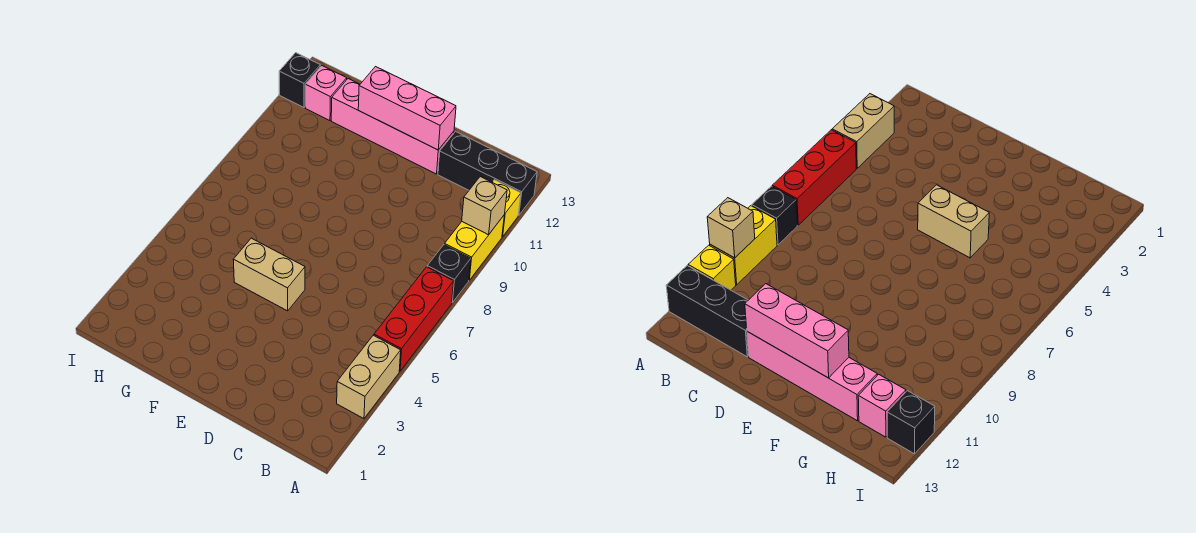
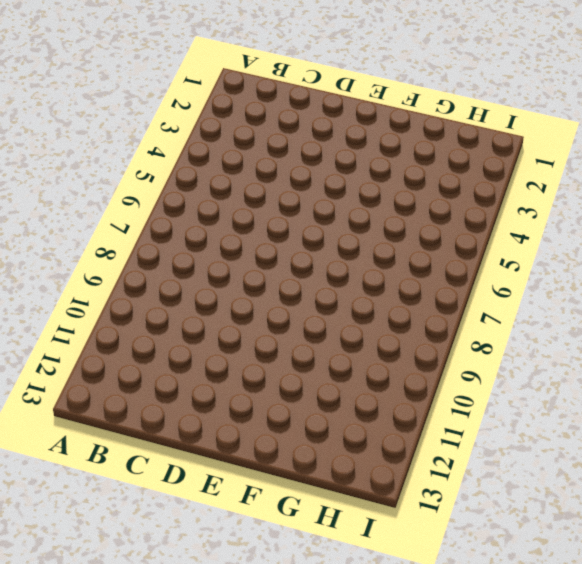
none -> tan brick A3:A4 level 1
none -> red brick A5:A7 level 1
none -> black brick A8 level 1

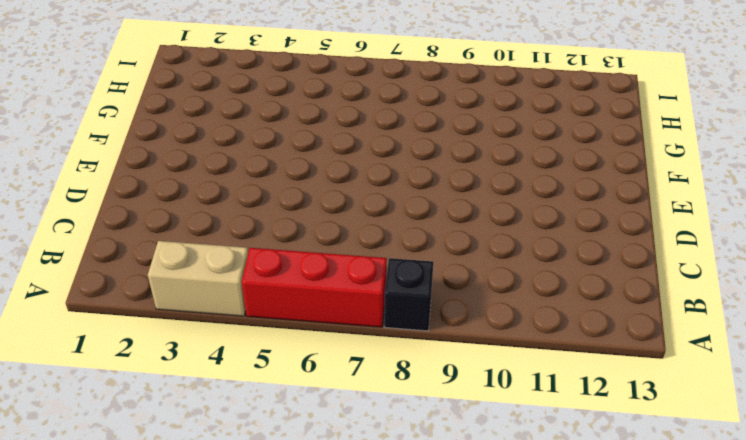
none -> yellow brick A9:A10 level 1
none -> yellow brick A11 level 1
none -> black brick A12:C12 level 1

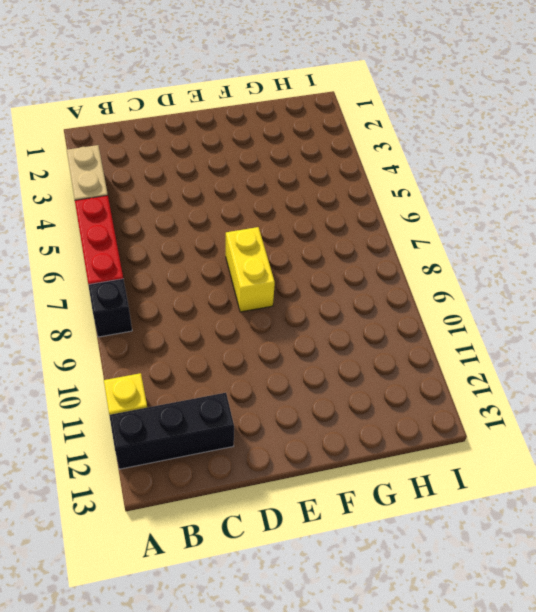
yellow brick E7:E8 level 1 -> yellow brick A9:A10 level 1
none -> pink brick D12:G12 level 1
none -> tan brick E5:F5 level 1
none -> pink brick H12 level 1

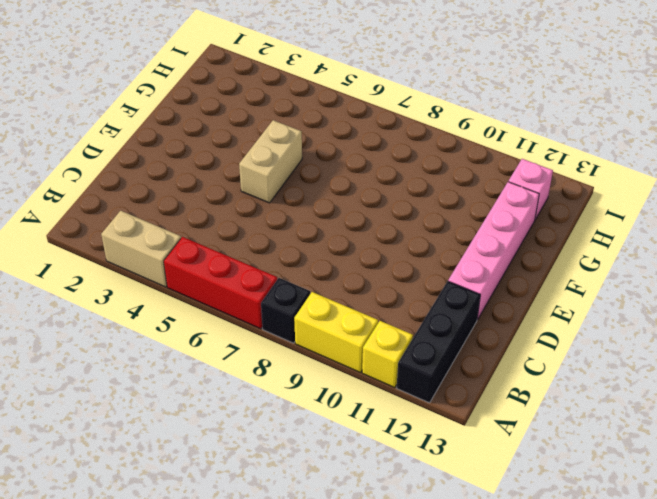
none -> black brick I12 level 1
none -> tan brick A10 level 2
none -> pink brick D12:F12 level 2

